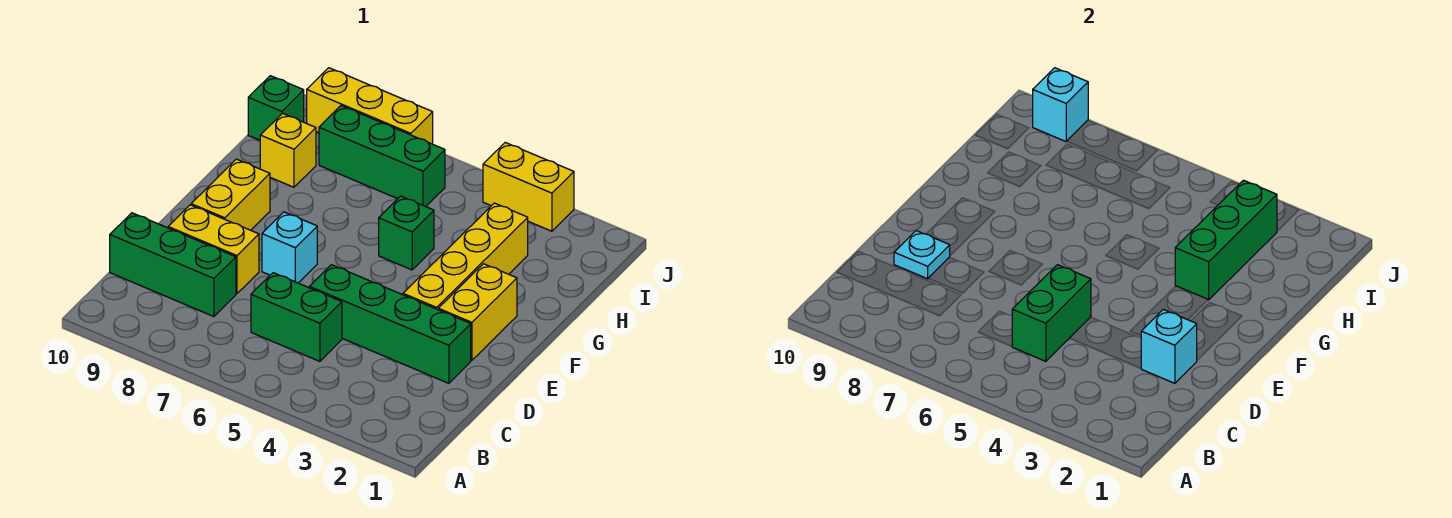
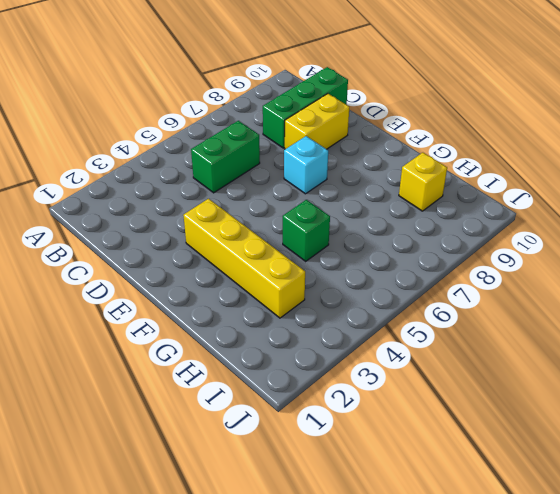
none -> green brick D2:D5 level 1
none -> yellow brick E2:F2 level 1
none -> yellow brick E9:F9 level 1

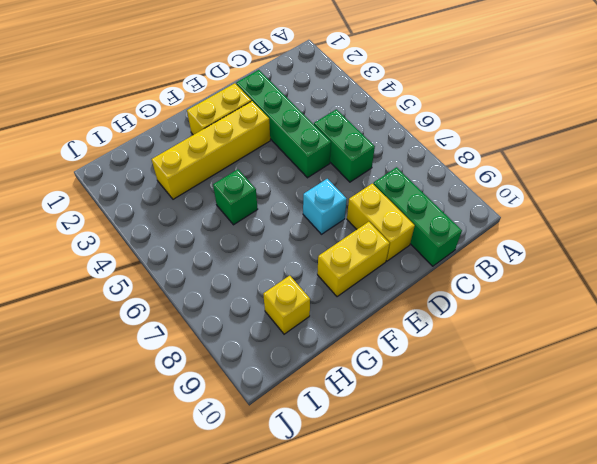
none -> green brick I6:I8 level 1
none -> green brick I10 level 1
none -> yellow brick J3:J4 level 1

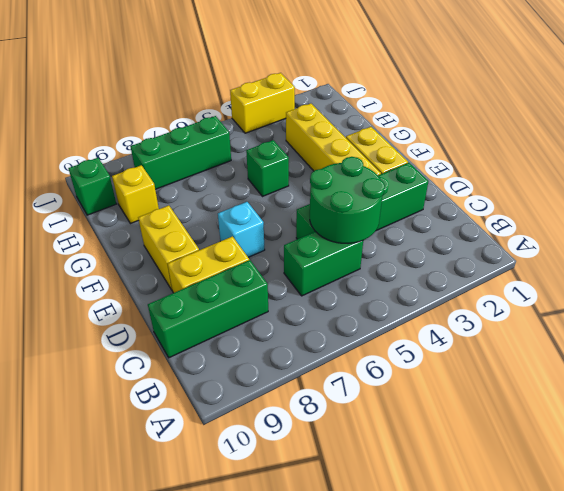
green round brick C4:D5 level 2 -> green brick C5:D5 level 2
none -> yellow brick J7:J9 level 1
none -> cyan brick D2 level 2
none -> cyan plate D9 level 2

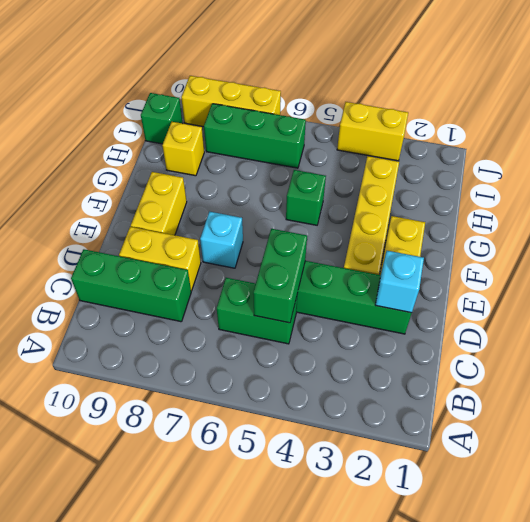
none -> cyan plate D9 level 2
none -> green brick G3:I3 level 2
none -> cyan brick J9 level 2

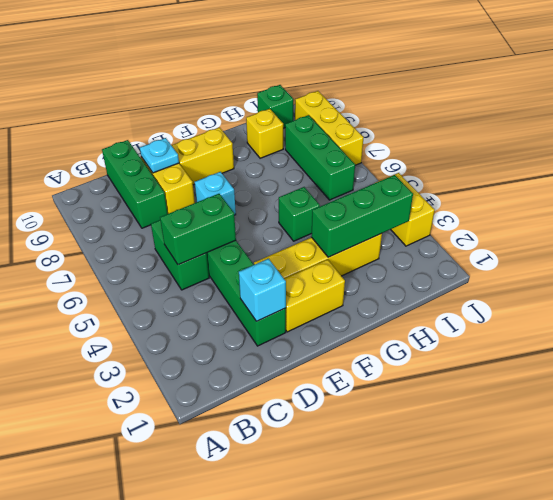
none -> cyan brick J9 level 2

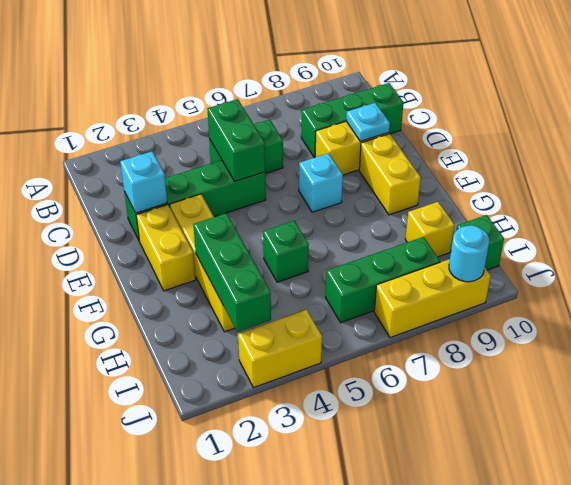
cyan round brick J9 level 2 -> cyan brick J9 level 2

